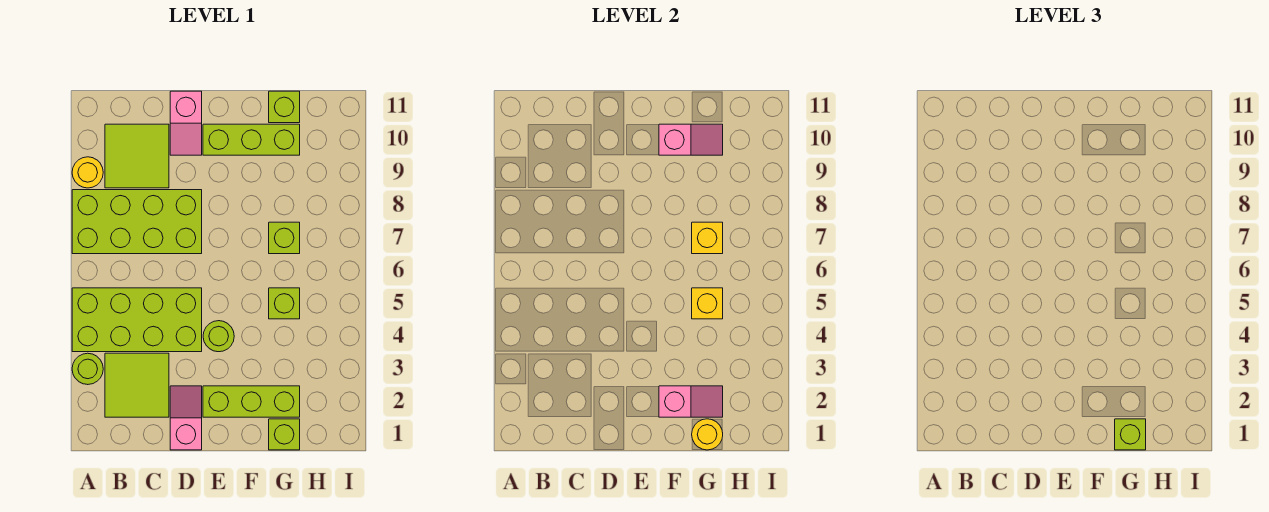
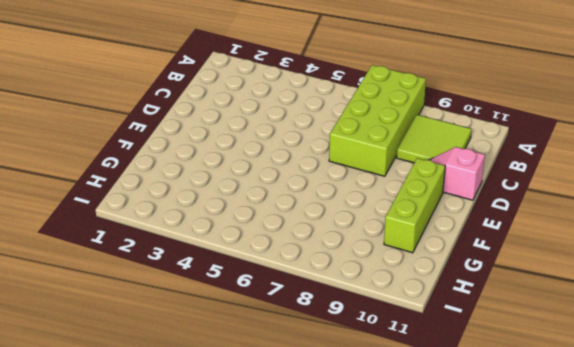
none -> lime round brick A3 level 1
none -> lime brick A4:D5 level 1
none -> yellow round brick A9 level 1

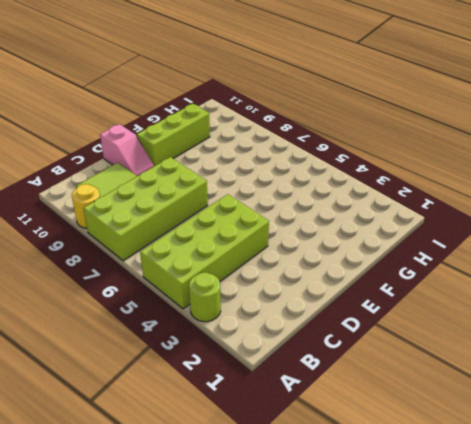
none -> lime tile B2:C3 level 1
none -> pink slope D1:D2 level 1 top 1
none -> lime brick E2:G2 level 1

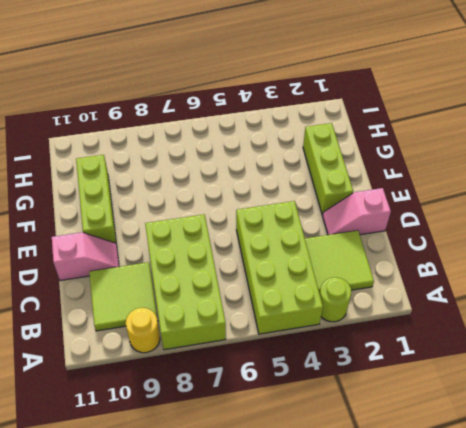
none -> lime round brick E4 level 1
none -> lime brick G1 level 1
none -> lime brick G5 level 1

